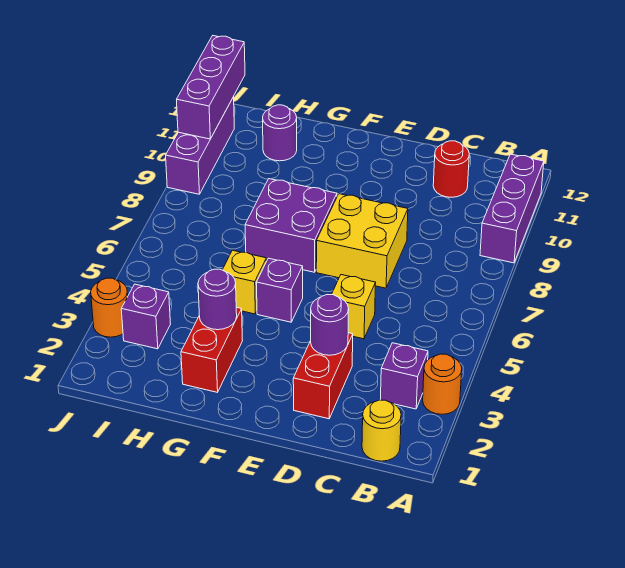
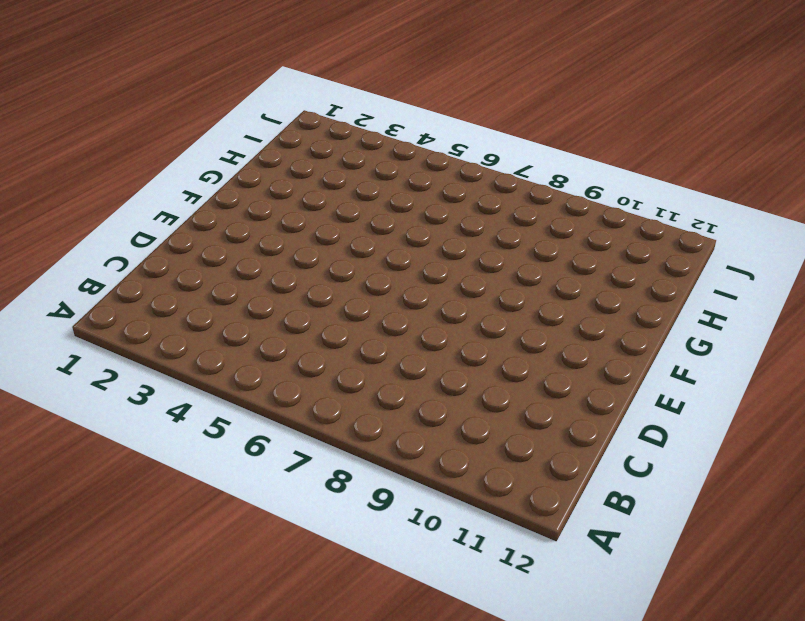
none -> orange round brick A3 level 1
none -> purple brick A9:A11 level 1
none -> yellow round brick B1 level 1

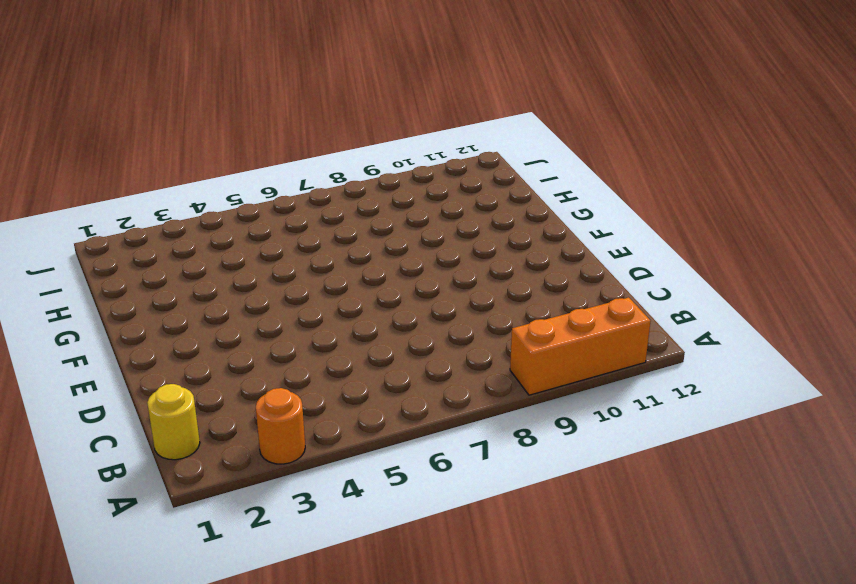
orange brick A9:A11 level 1 -> purple brick A9:A11 level 1
none -> purple brick B3 level 1
none -> red round brick C11 level 1
none -> red brick D2:D3 level 1

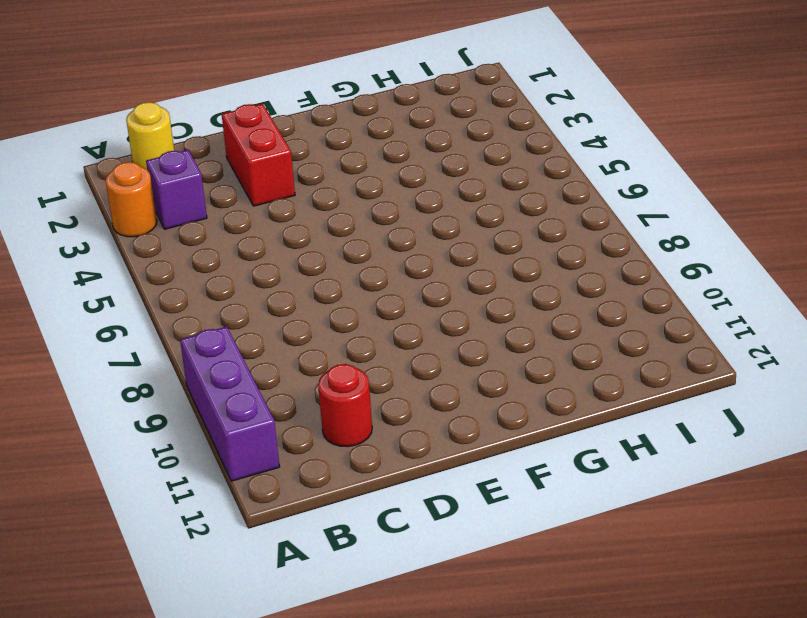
none -> yellow brick D5 level 1
none -> yellow brick D7:E8 level 1
none -> purple brick F5 level 1

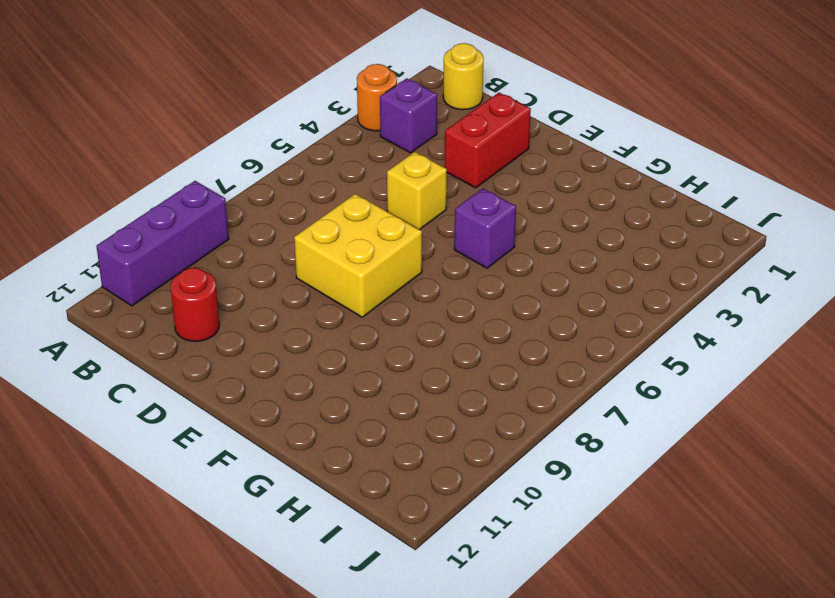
none -> purple brick F7:G8 level 1
none -> red brick G2:G3 level 1
none -> yellow brick G5 level 1

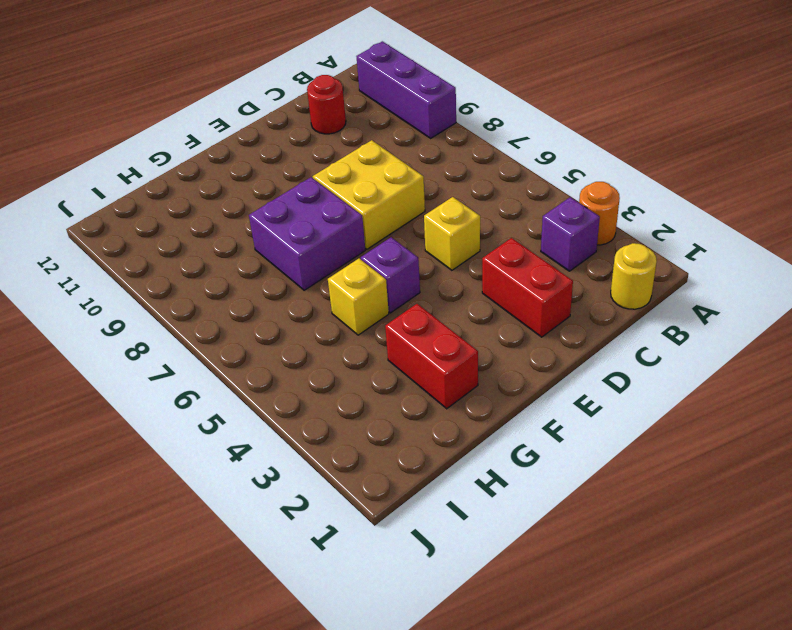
none -> purple round brick H11 level 1
none -> purple brick I3 level 1
none -> orange round brick J3 level 1

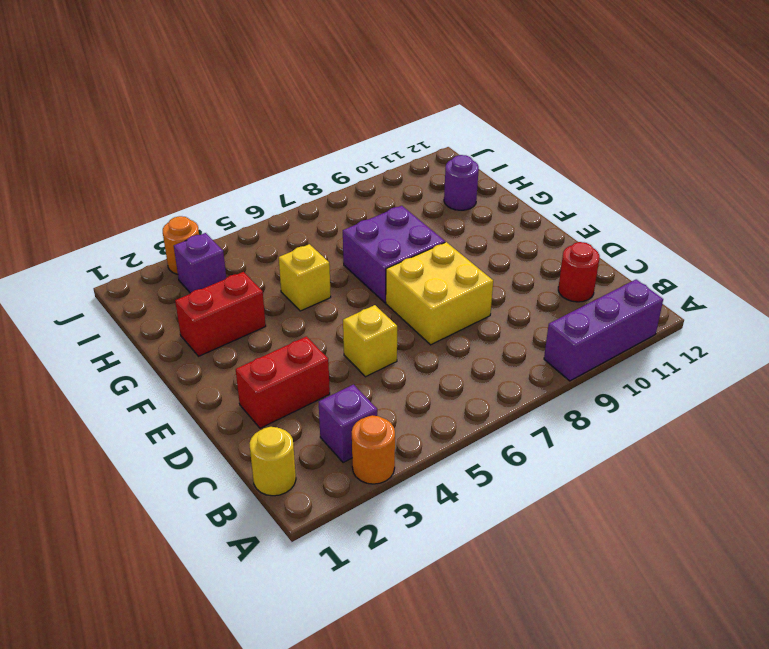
none -> purple brick F5 level 1
none -> purple brick J9:J11 level 1
none -> purple round brick D3 level 2

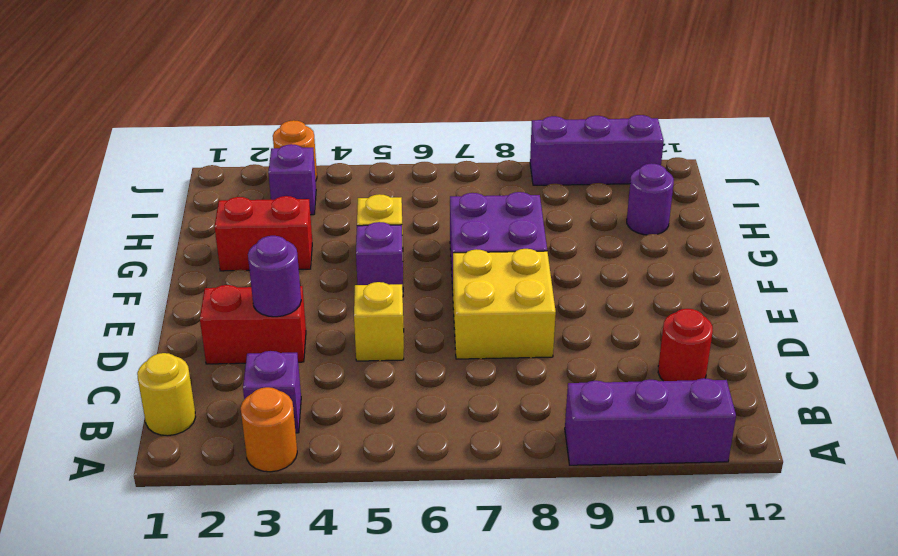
none -> purple round brick G3 level 2
none -> purple brick J10:J12 level 2

